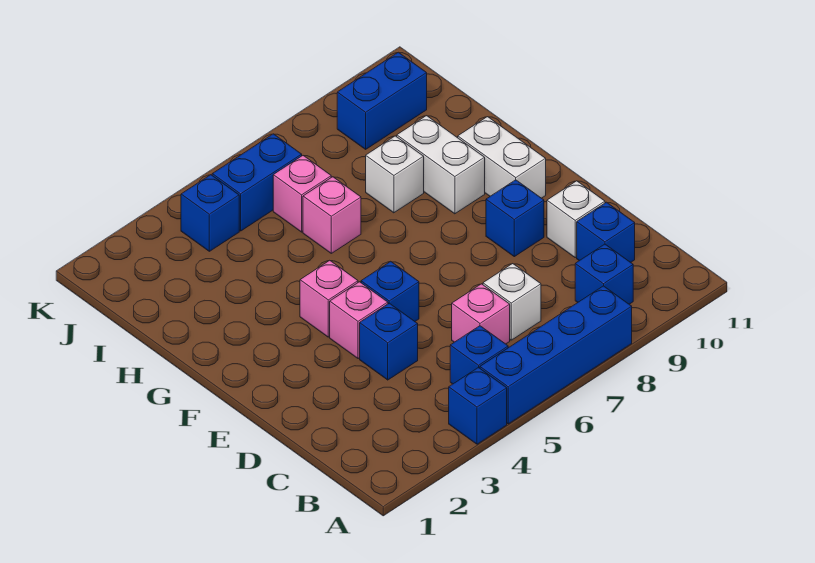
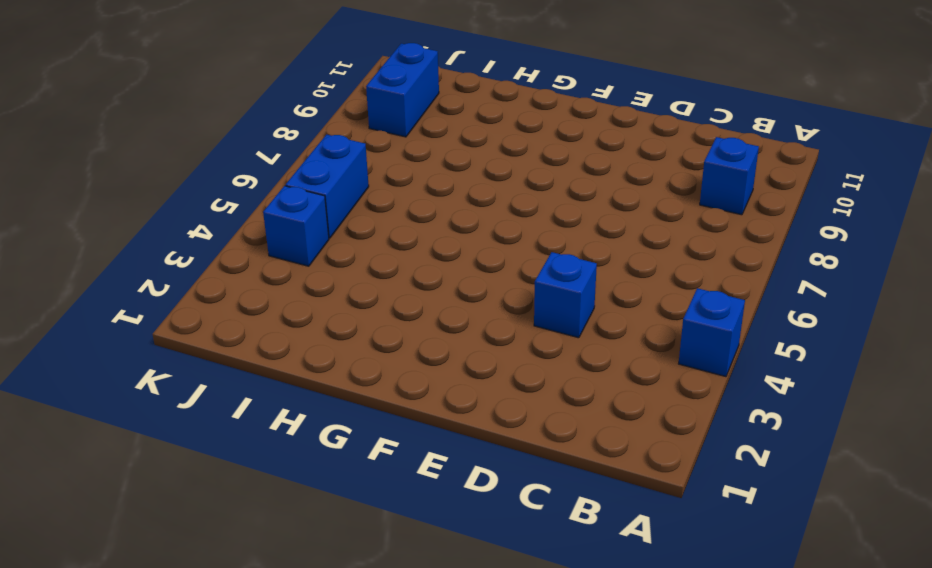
none -> blue brick A5:A8 level 1
none -> blue brick B5 level 1
none -> pink brick C6 level 1

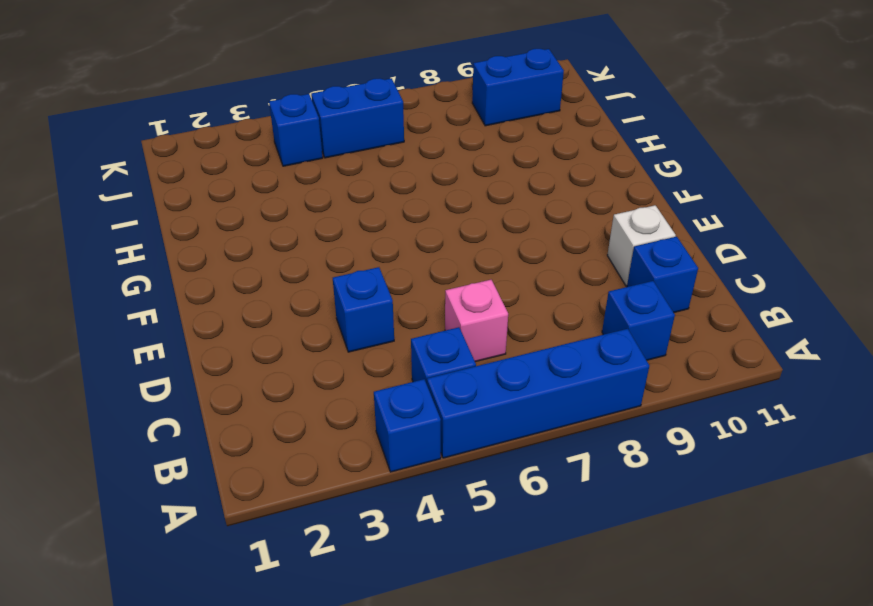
none -> white brick C7 level 1
none -> pink brick E4 level 1
none -> blue brick E5 level 1

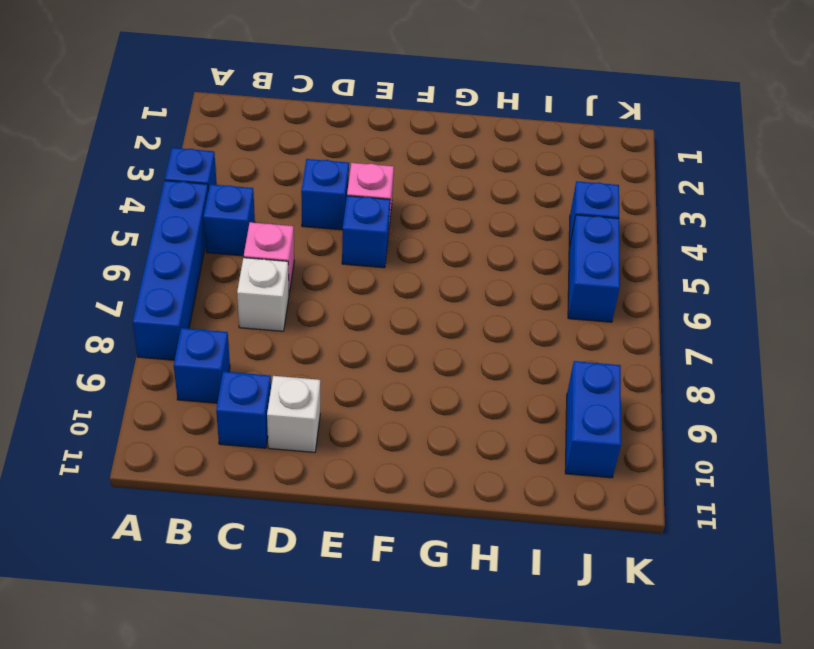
none -> blue brick E9 level 1
none -> pink brick F4 level 1
none -> white brick F10:G10 level 1

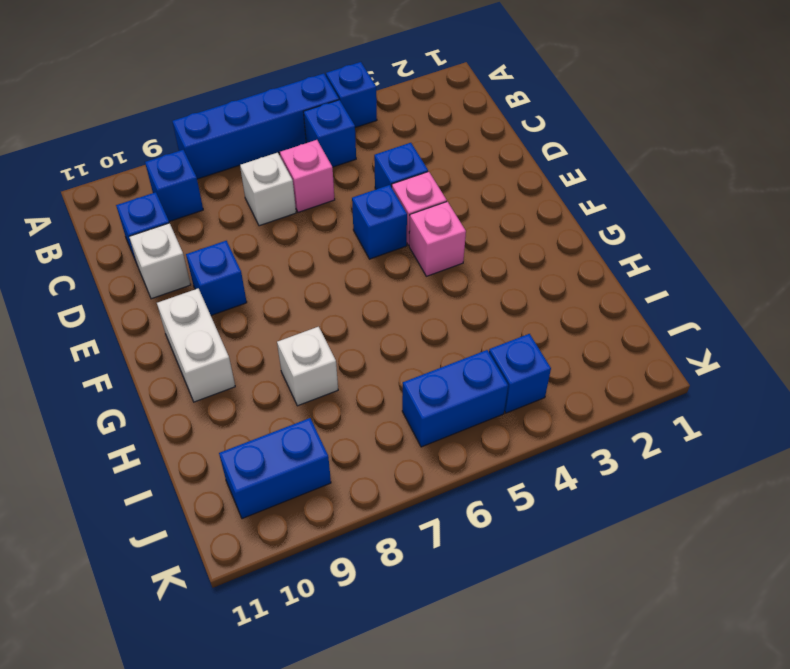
none -> white brick G9:H9 level 1
none -> pink brick H6 level 1
none -> pink brick I6 level 1

